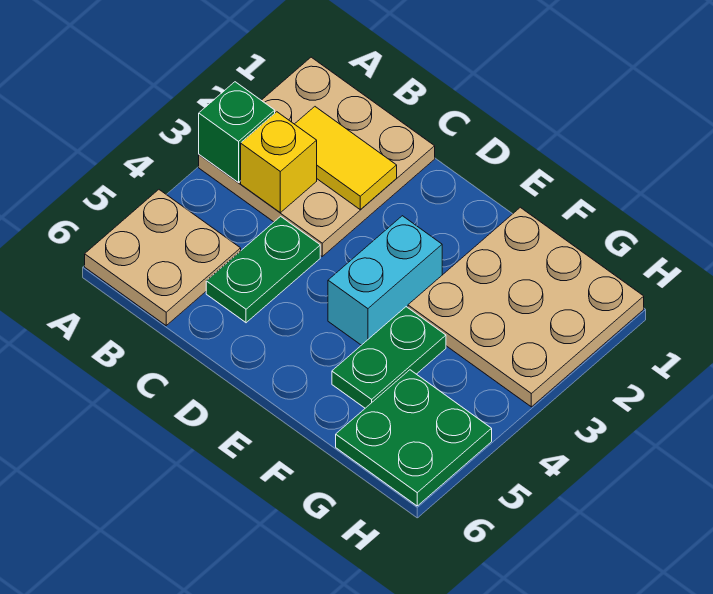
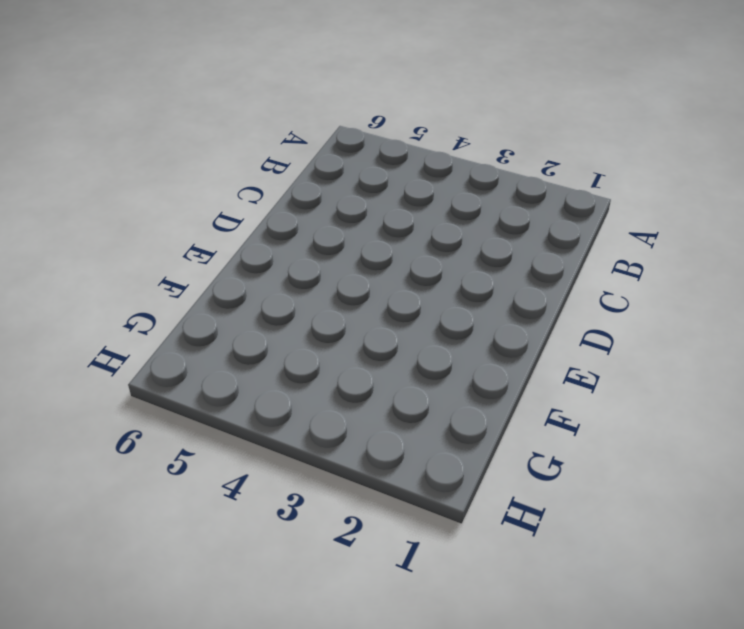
none -> tan plate A1:C3 level 1
none -> tan plate A5:B6 level 1

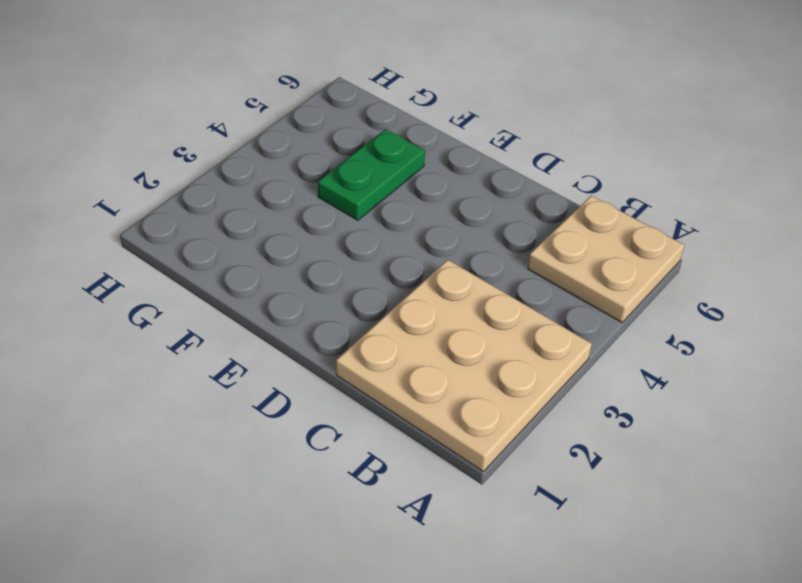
none -> green plate C4:C5 level 1
none -> cyan brick E3:E4 level 1

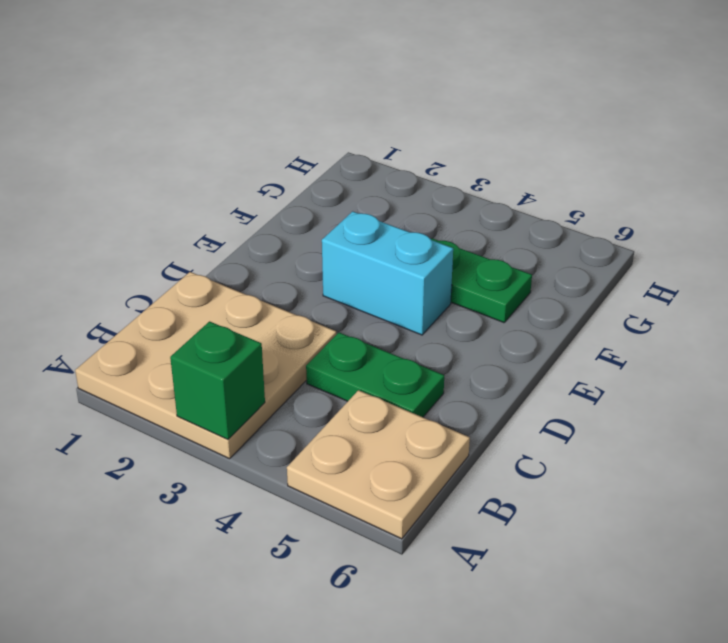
none -> tan plate F1:H3 level 1
none -> green plate G5:H6 level 1

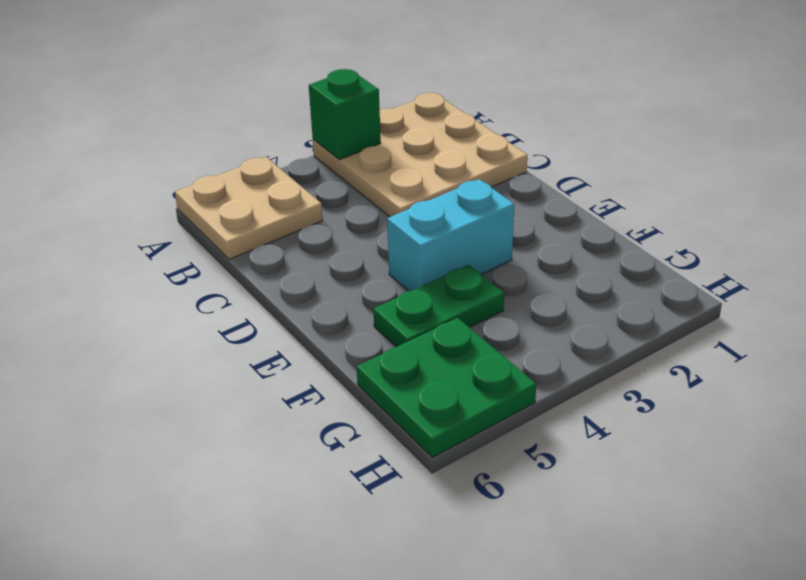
none -> green plate C4:C5 level 1
none -> tan plate F1:H3 level 1

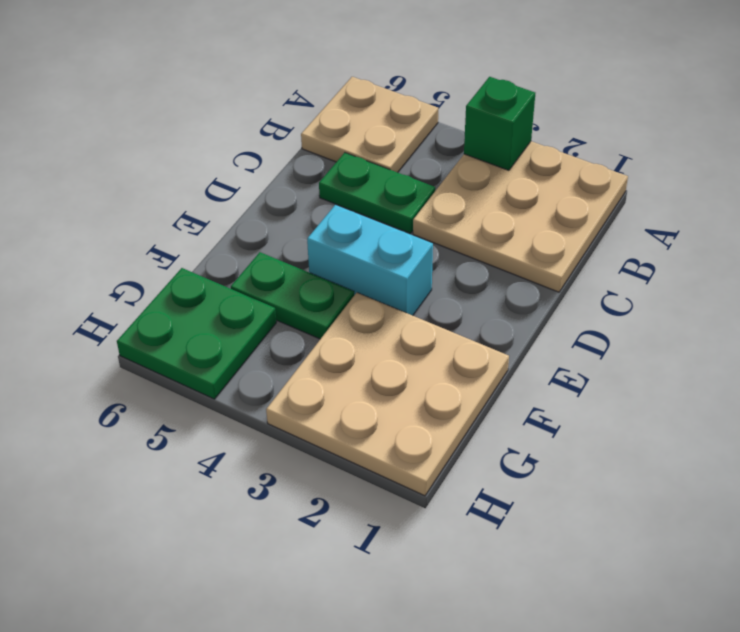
none -> yellow tile B2:C2 level 2
none -> yellow brick B3 level 2

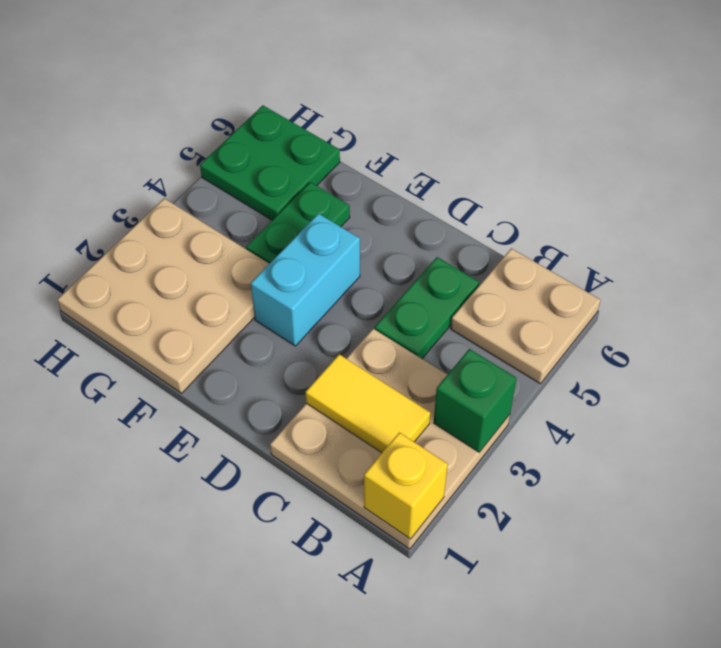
yellow brick A1 level 2 -> yellow brick B3 level 2

